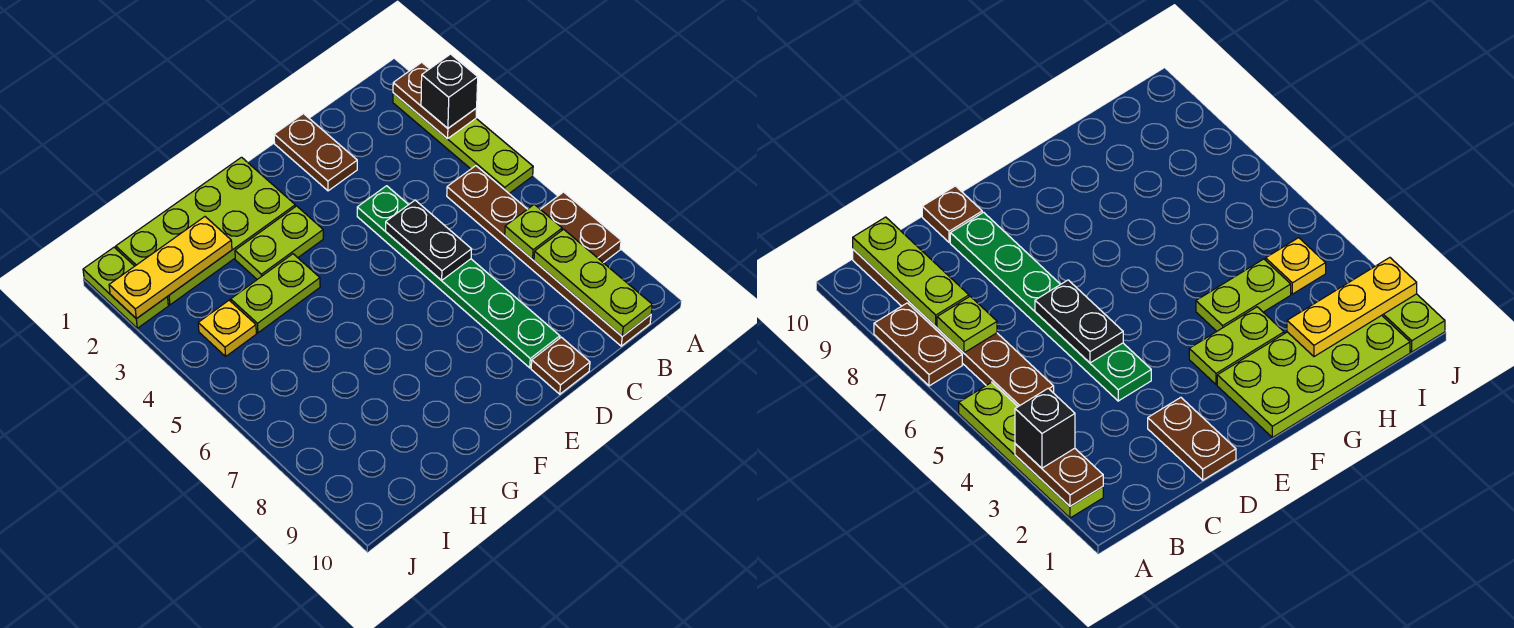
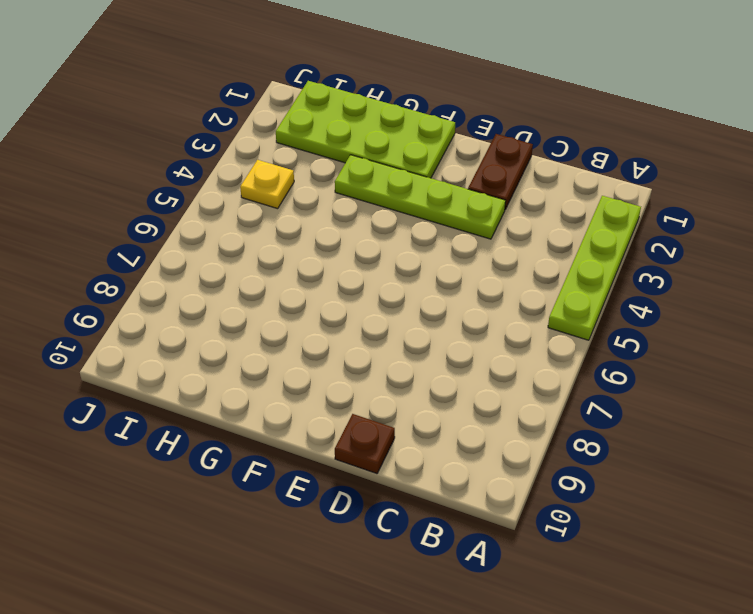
lime plate D3:G3 level 1 -> lime plate F3:G3 level 1
none -> brown plate A7:A8 level 1
none -> brown plate B5:B10 level 1
none -> green plate D4:D9 level 1

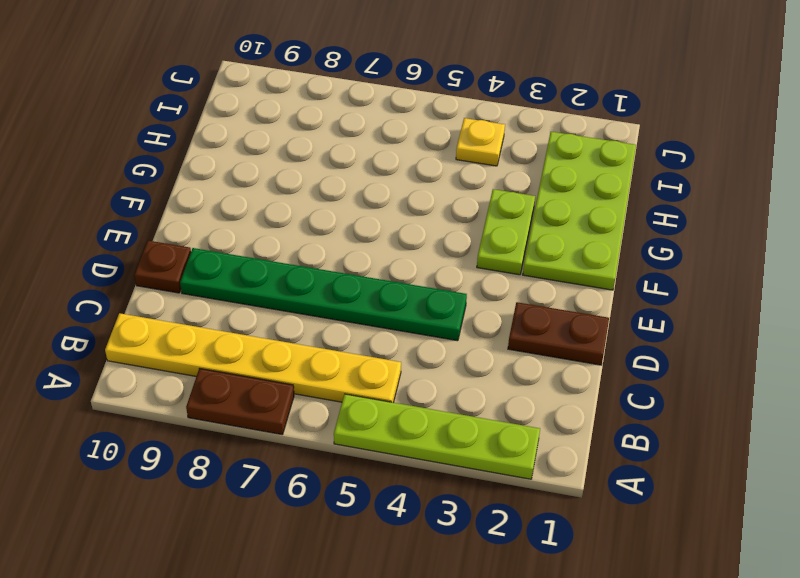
yellow plate B5:B10 level 1 -> brown plate B5:B10 level 1
none -> lime plate G4:H4 level 1
none -> lime plate J1:J2 level 1
none -> brown plate A2:A3 level 2

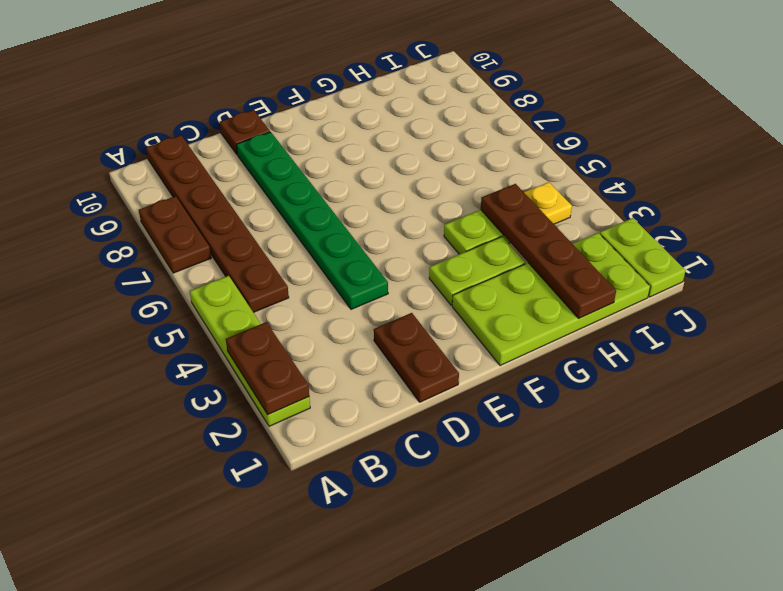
brown plate H1:H4 level 2 -> yellow plate H2:J2 level 2
none -> lime plate B7 level 2
none -> lime plate B8:B10 level 2
none -> black plate D5:D6 level 2

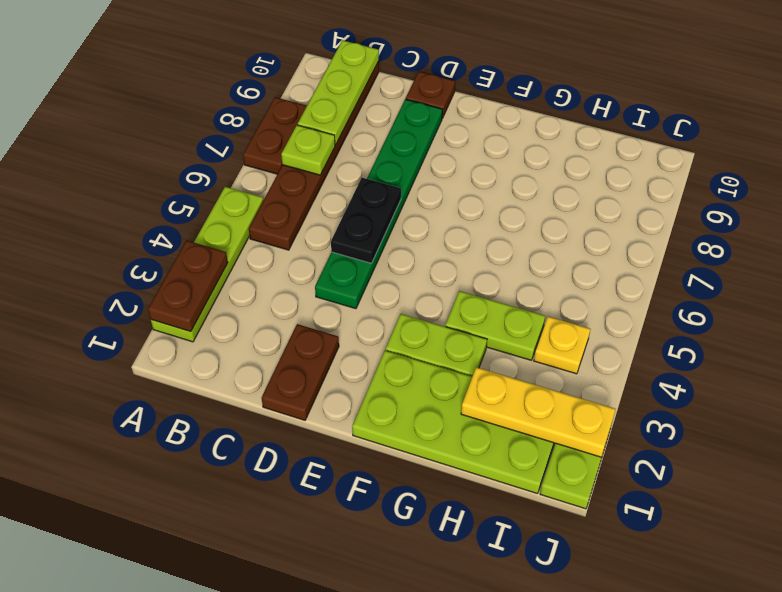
none -> black brick A3 level 3

